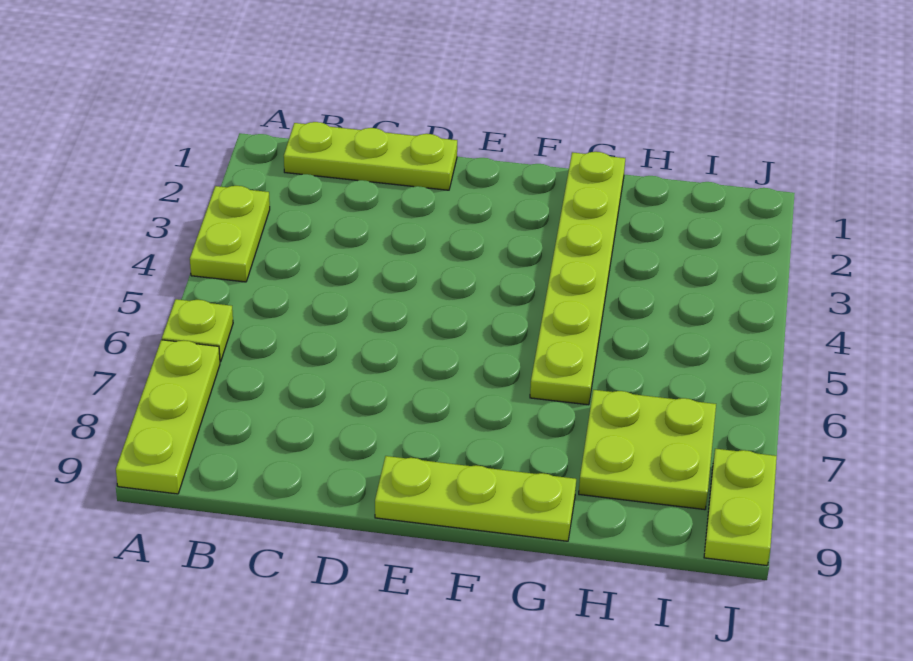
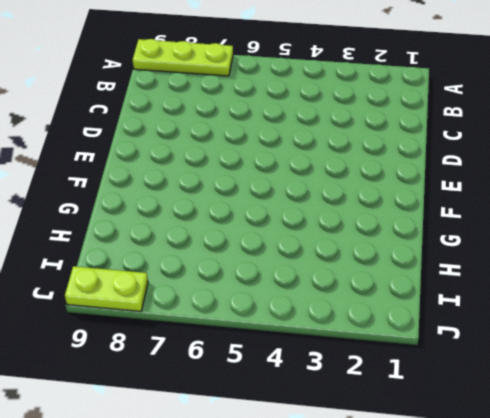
none -> lime plate A3:A4 level 1
none -> lime plate A6 level 1

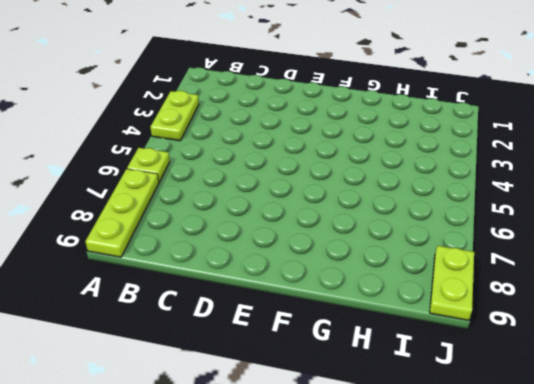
none -> lime plate B1:D1 level 1
none -> lime plate E9:G9 level 1

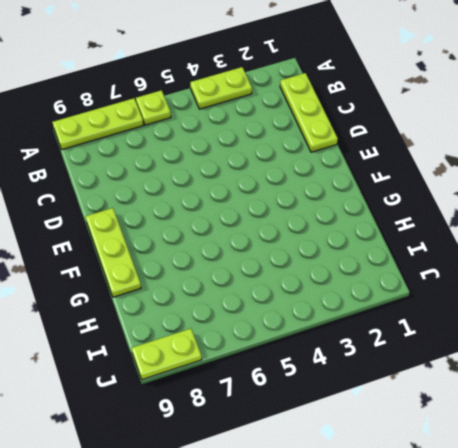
none -> lime plate G1:G6 level 1
none -> lime plate H7:I8 level 1

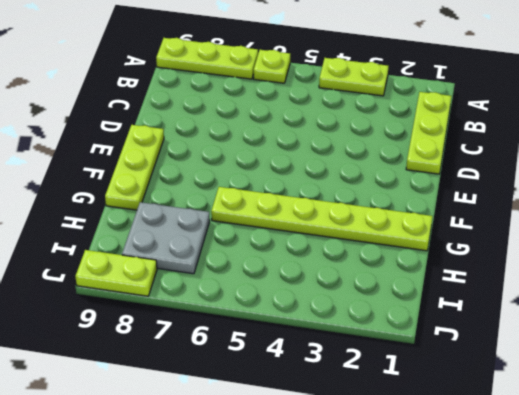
grey plate H7:I8 level 1 -> lime plate H7:I8 level 1

